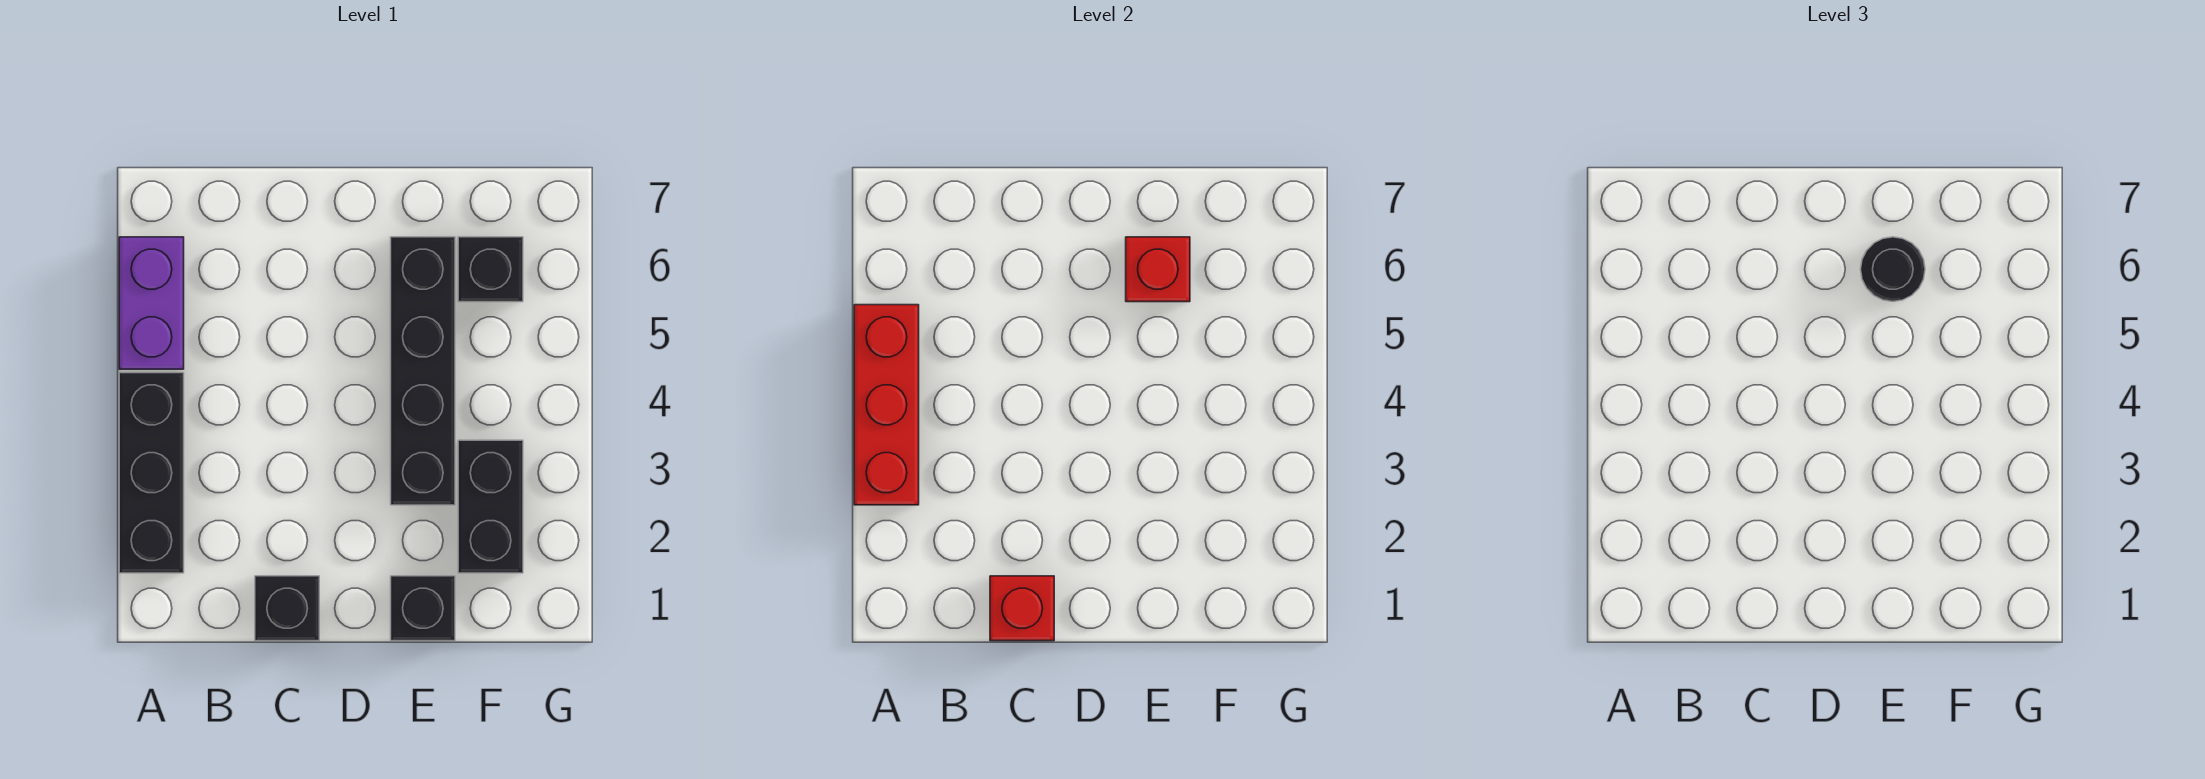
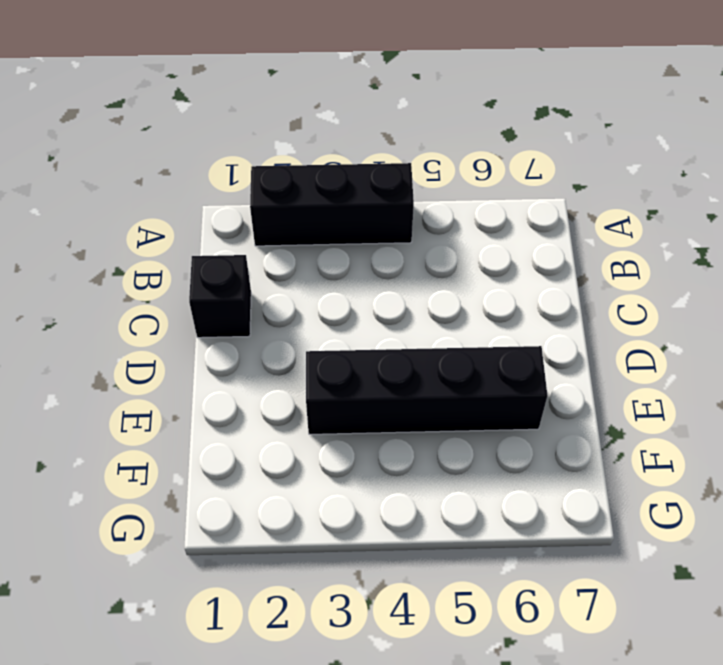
none -> purple brick A5:A6 level 1
none -> black brick E1 level 1

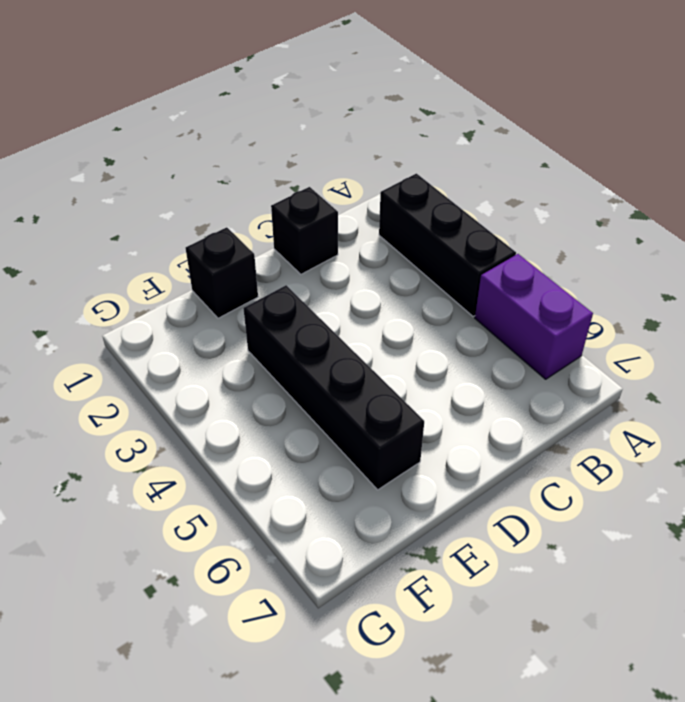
none -> black brick F2:F3 level 1
none -> black brick F6 level 1

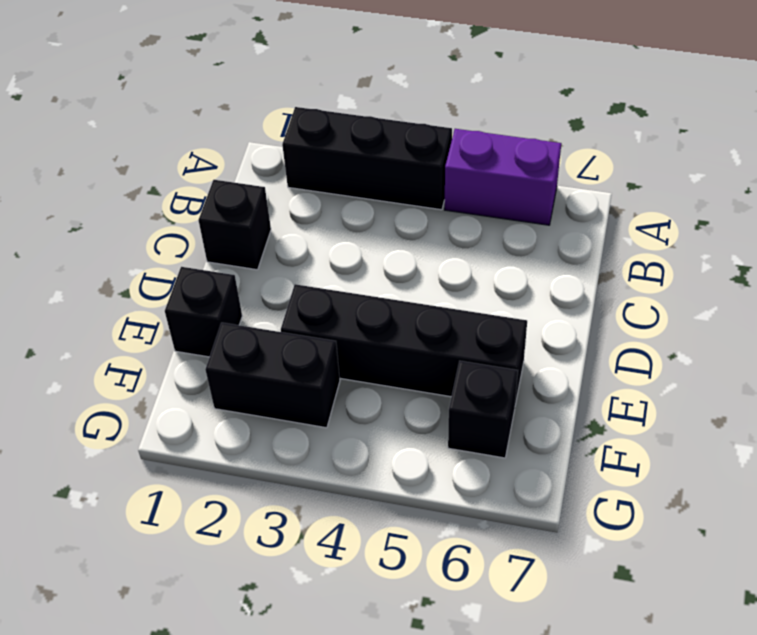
none -> red brick A3:A5 level 2
none -> red brick C1 level 2

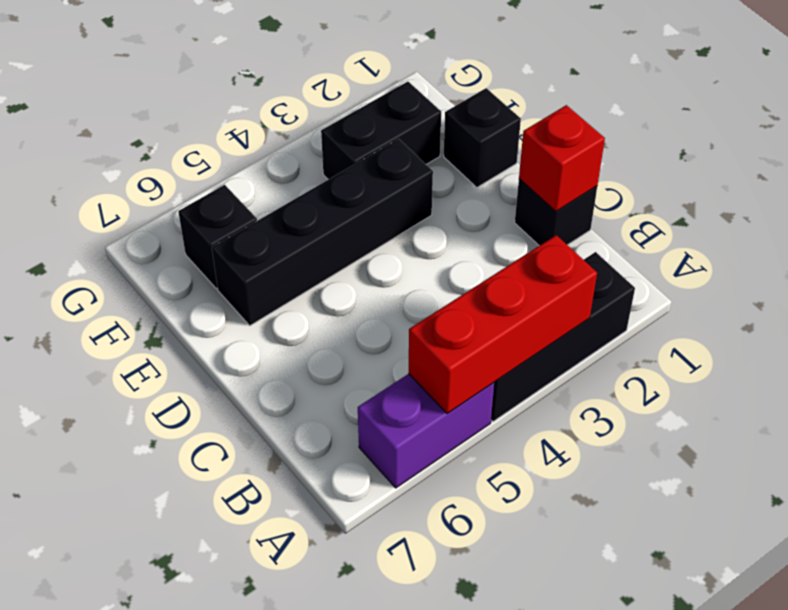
none -> red brick E6 level 2
none -> black round brick E6 level 3

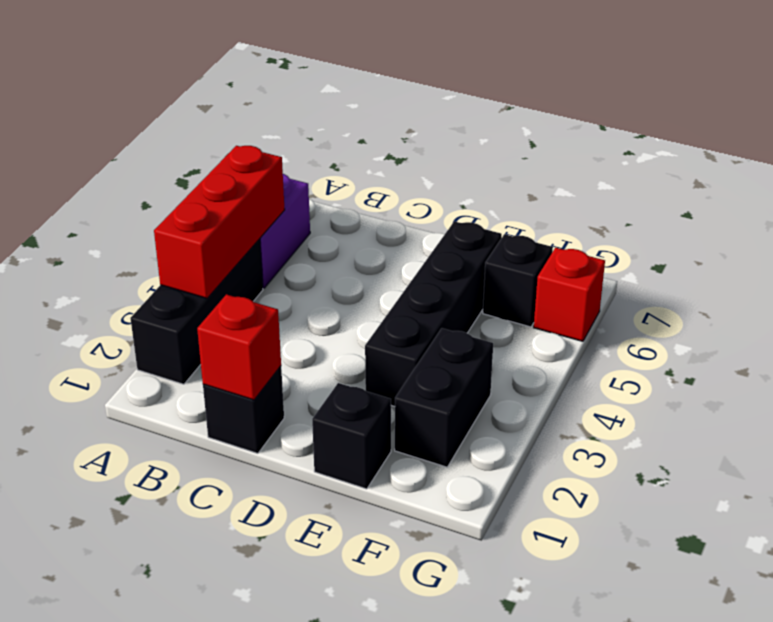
red brick G6 level 1 -> red brick E6 level 2
none -> black round brick E6 level 3

